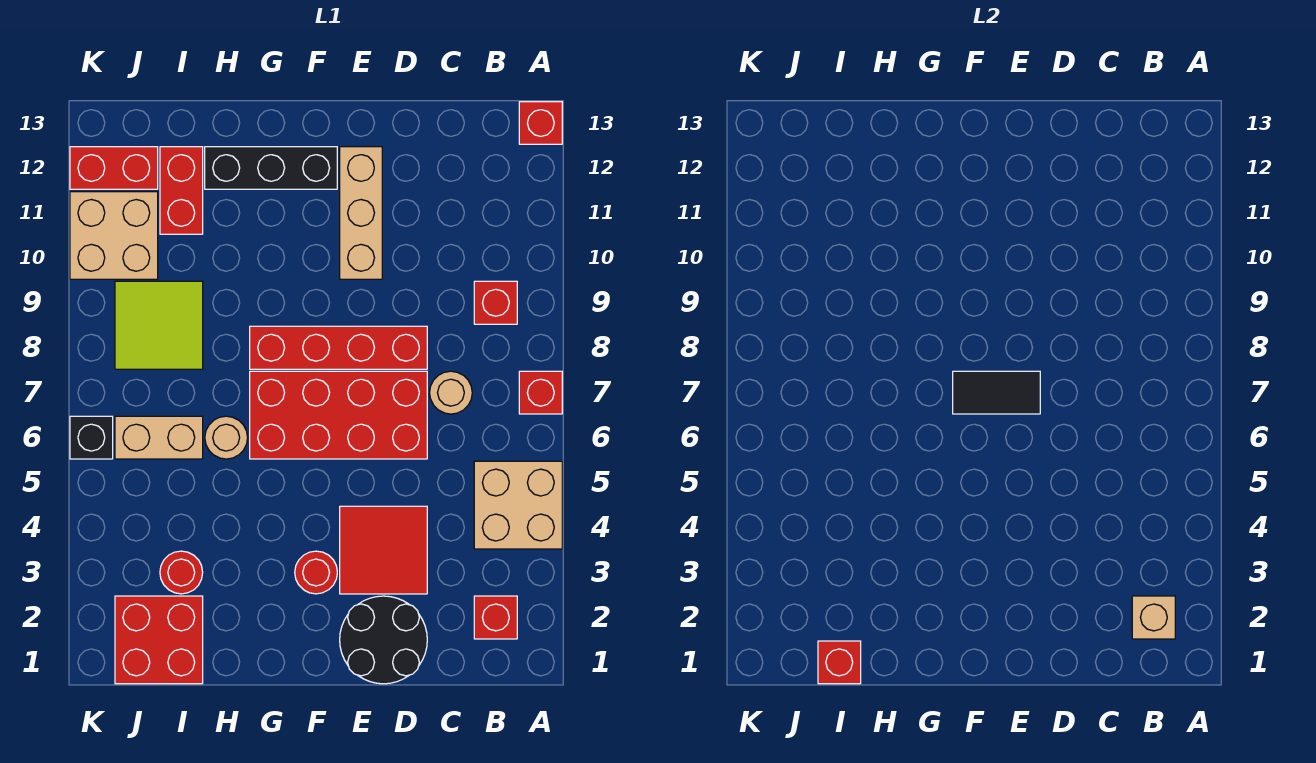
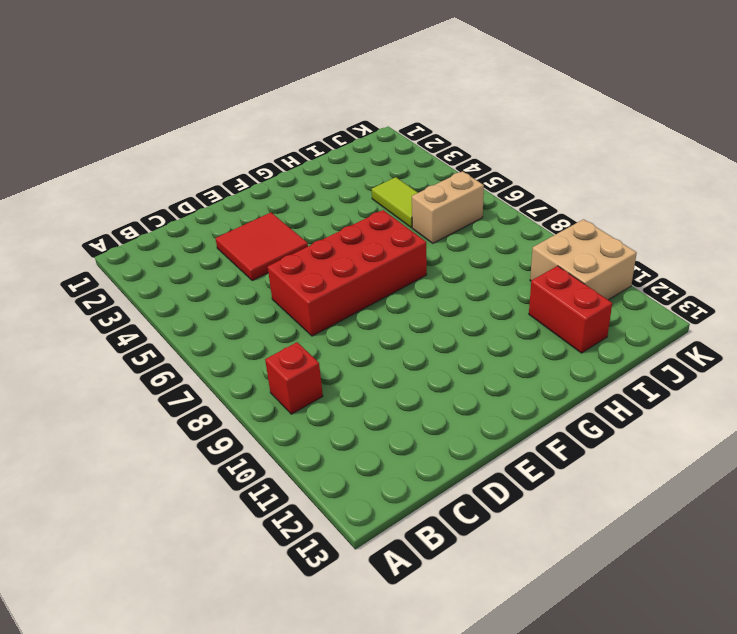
lime tile I4:I5 level 1 -> none
none -> tan brick A4:B5 level 1
none -> red brick A7 level 1
none -> red brick A13 level 1

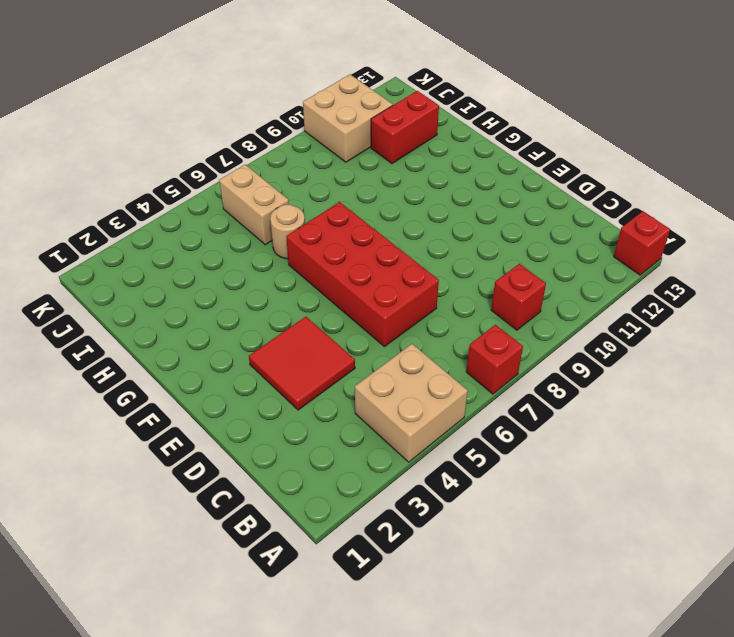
none -> red brick B2 level 1
none -> tan round brick C7 level 1
none -> black round brick D1:E2 level 1

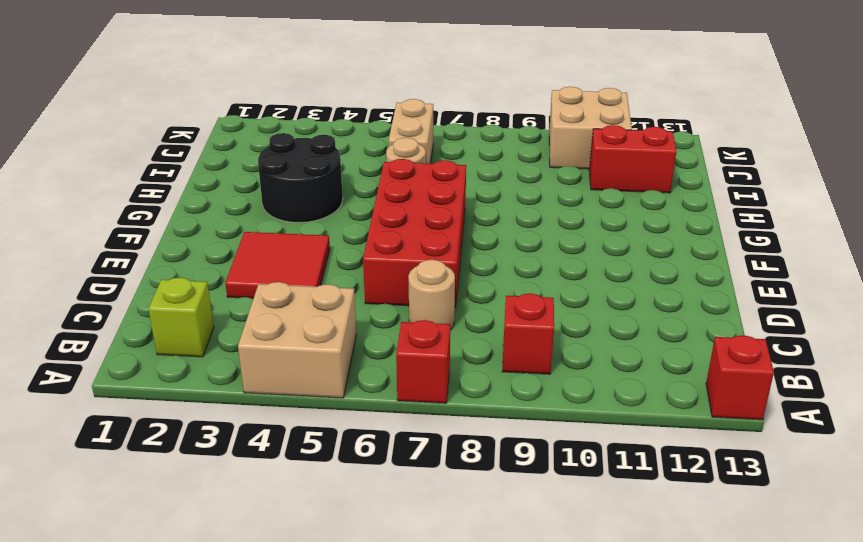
lime brick B2 level 1 -> red brick B2 level 1
black round brick G3:H4 level 1 -> black round brick D1:E2 level 1
none -> red brick D8:G8 level 1
none -> tan brick E10:E12 level 1
none -> red round brick F3 level 1

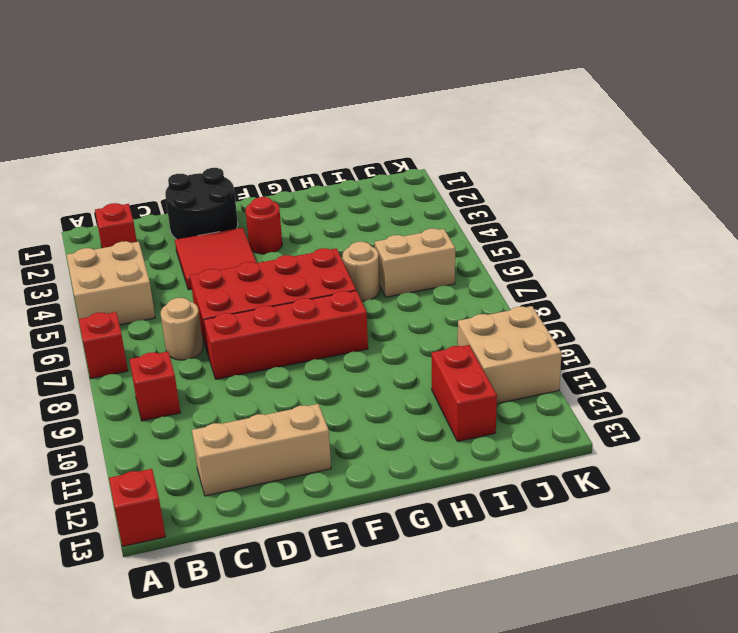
tan brick C12:E12 level 1 -> tan brick E10:E12 level 1
none -> black brick F12:H12 level 1
none -> red brick I1:J2 level 1
none -> red round brick I3 level 1

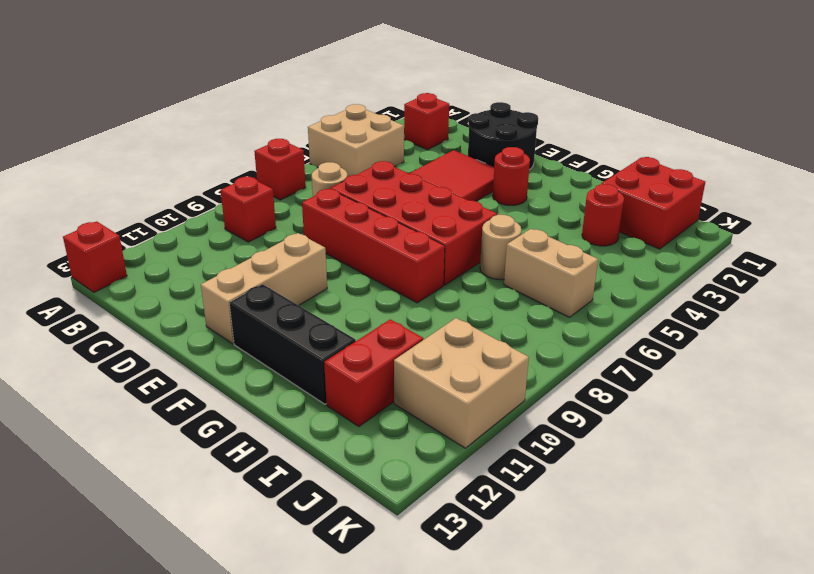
none -> lime tile I8:J9 level 1
none -> red brick J12:K12 level 1
none -> black brick K6 level 1

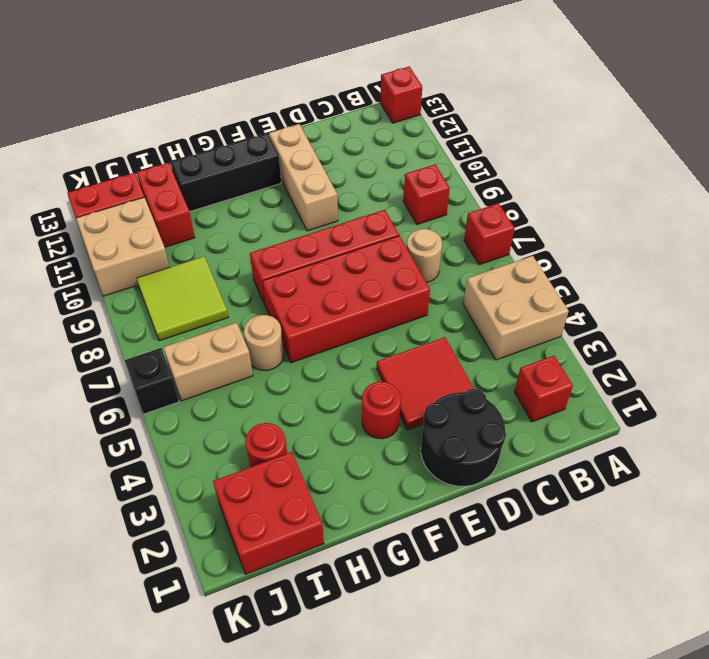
none -> tan brick B2 level 2
none -> black tile E7:F7 level 2
none -> red brick I1 level 2

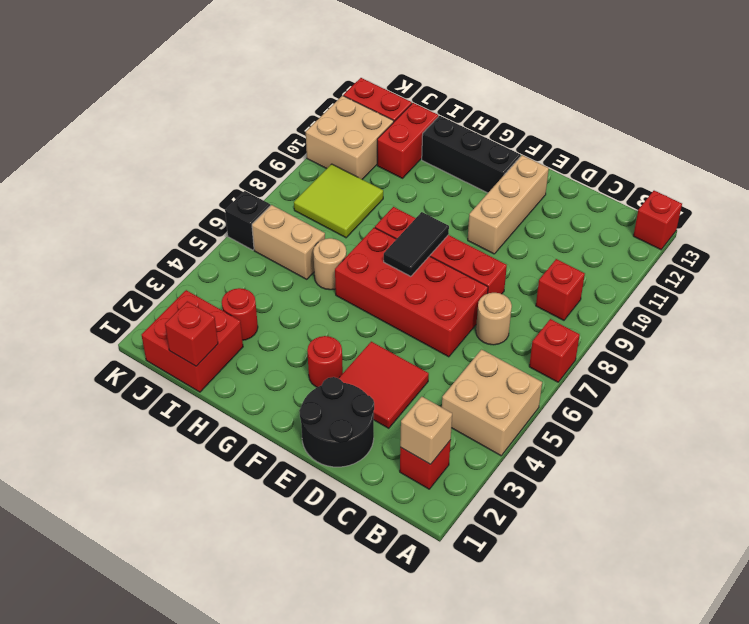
black tile F7:F8 level 2 -> black tile E7:F7 level 2

